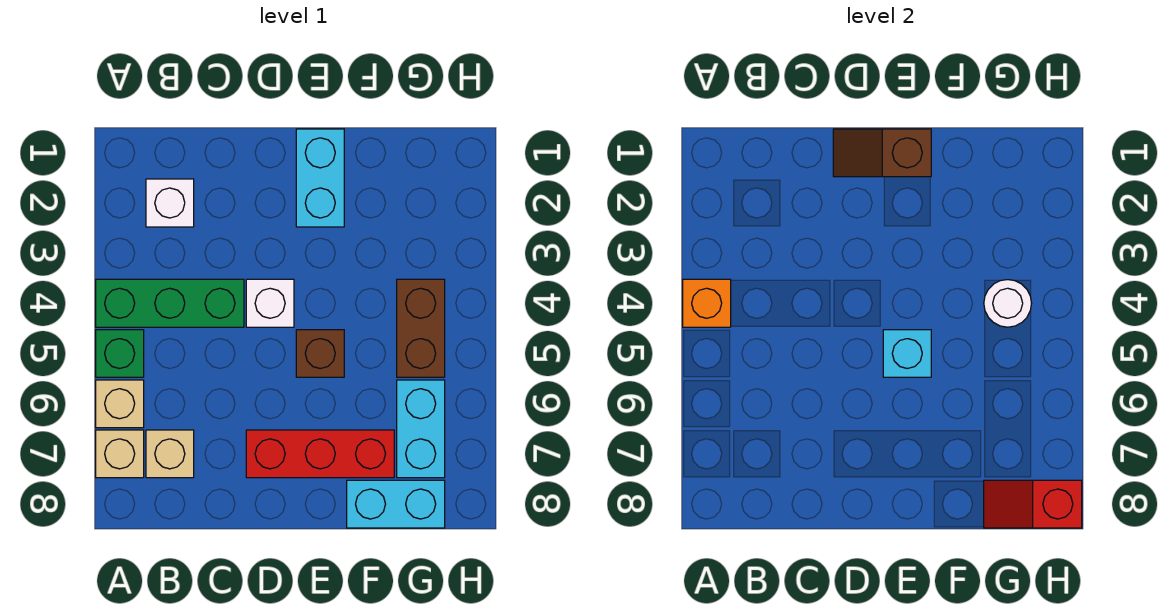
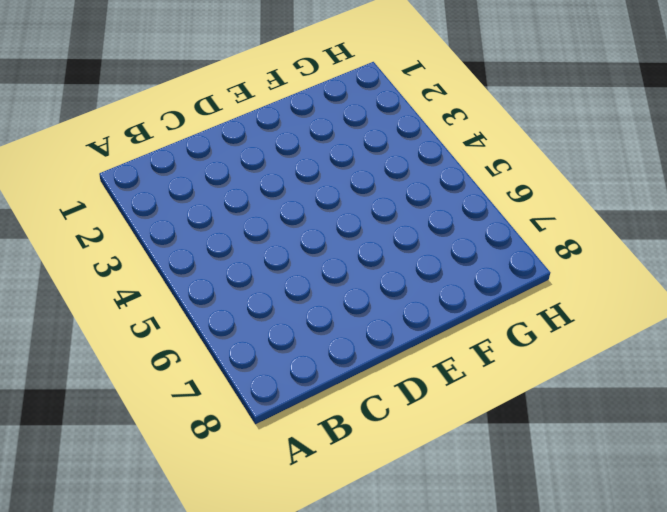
none -> green brick A4:C4 level 1
none -> green brick A5 level 1
none -> tan brick A6 level 1

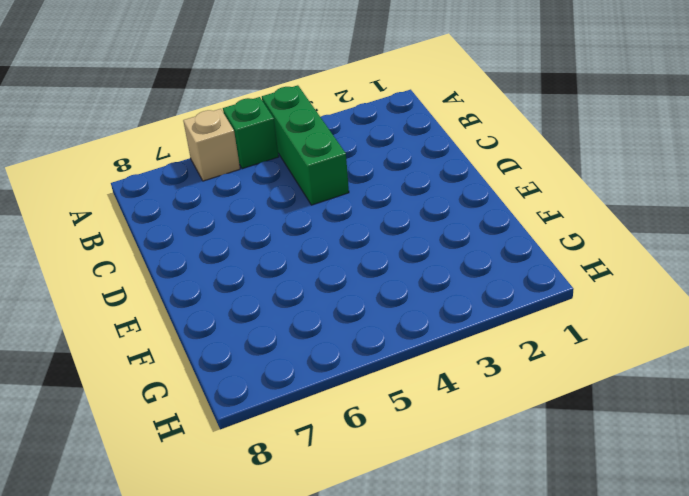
none -> tan brick A7 level 1
none -> white brick B2 level 1
none -> tan brick B7 level 1

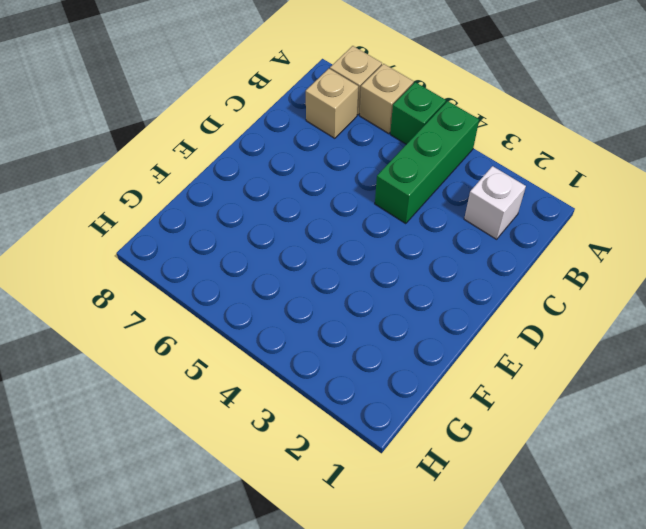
none -> white brick D4 level 1
none -> red brick D7:F7 level 1
none -> cyan brick E1:E2 level 1

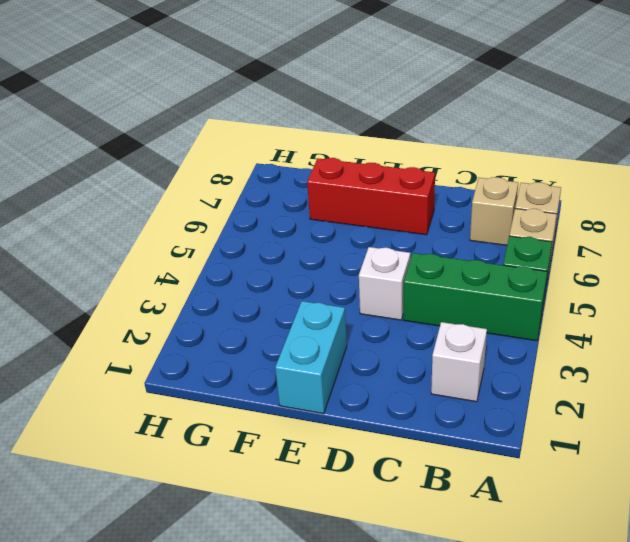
none -> brown brick E5 level 1
none -> cyan brick F8:G8 level 1
none -> brown brick G4:G5 level 1

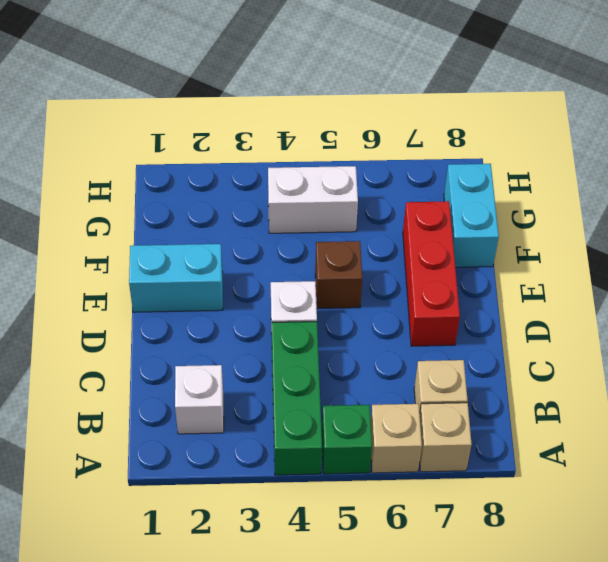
white brick G4:G5 level 1 -> brown brick G4:G5 level 1
none -> cyan brick G6:G7 level 1
none -> orange brick A4 level 2
none -> brown slope D1:E1 level 2 top E

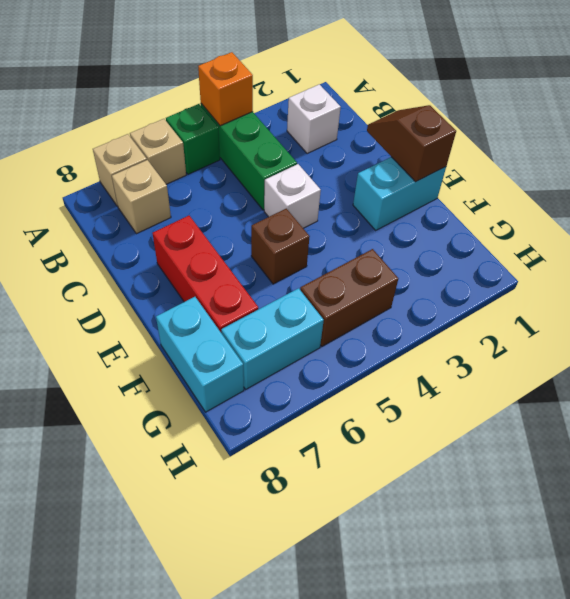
none -> cyan brick E5 level 2
none -> white round brick G4 level 2
none -> red slope G8:H8 level 2 top H

